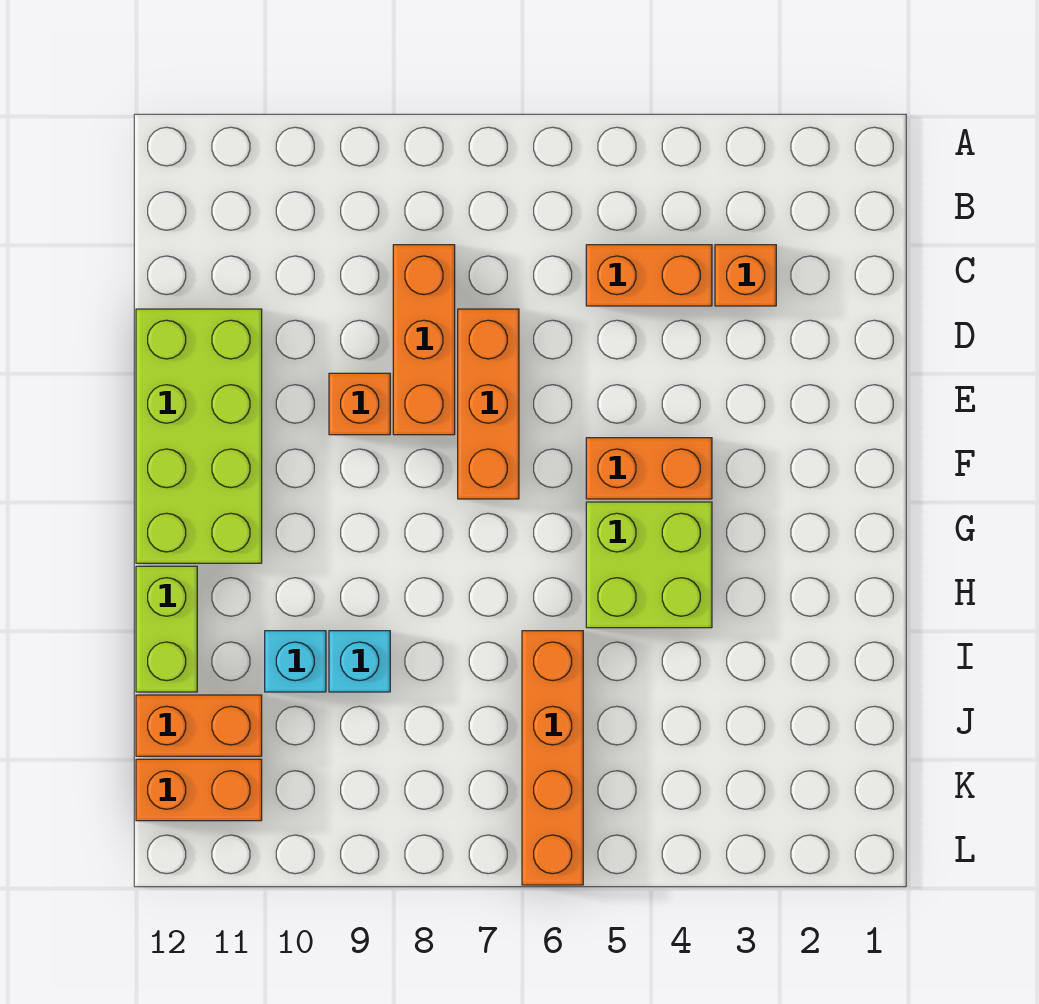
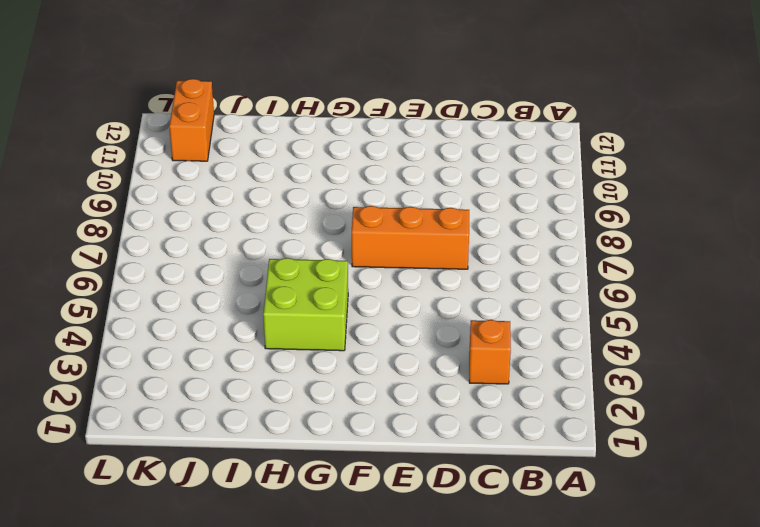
none -> orange brick C4:C5 level 1
none -> orange brick C8:E8 level 1
none -> lime brick D11:G12 level 1

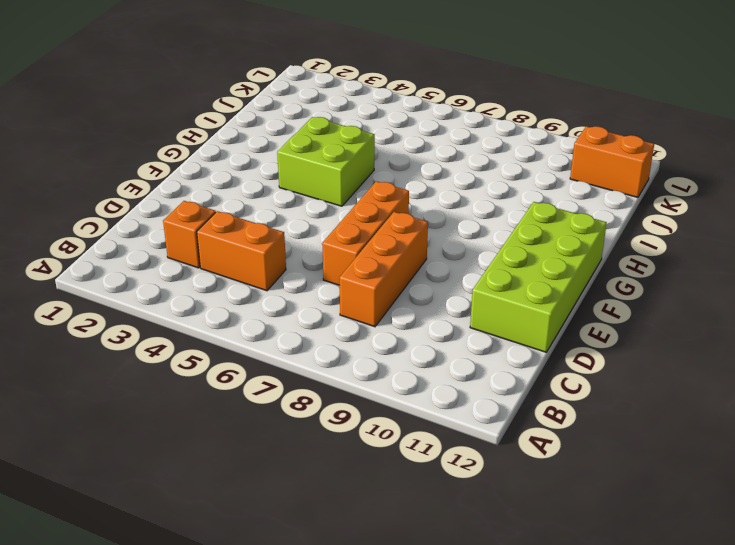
none -> orange brick E9 level 1
none -> orange brick F4:F5 level 1
none -> lime brick H12:I12 level 1

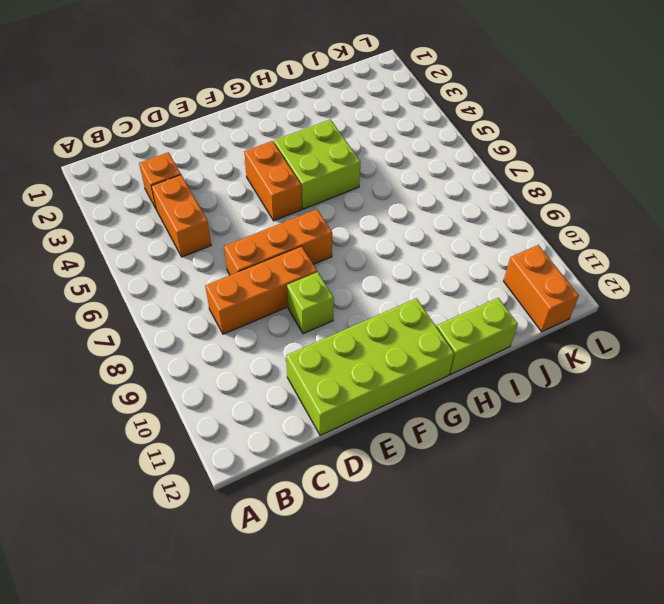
lime brick E9 level 1 -> orange brick E9 level 1
none -> orange brick I6:L6 level 1
none -> cyan brick I9 level 1
none -> cyan brick I10 level 1

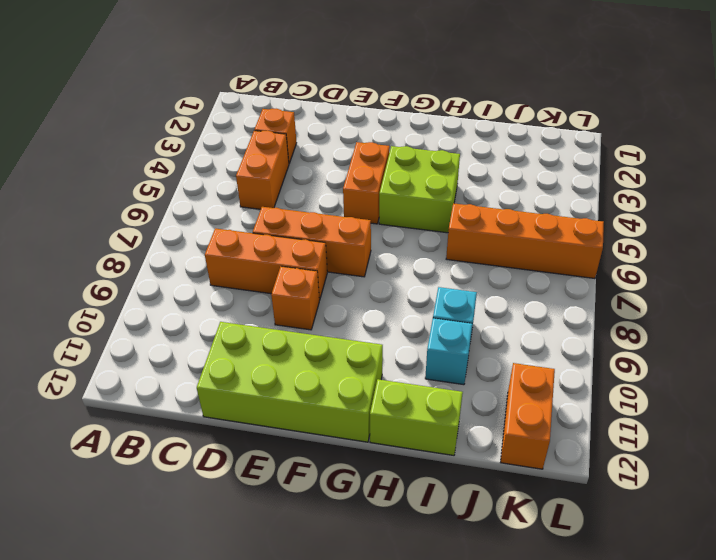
none -> orange brick J11:J12 level 1

